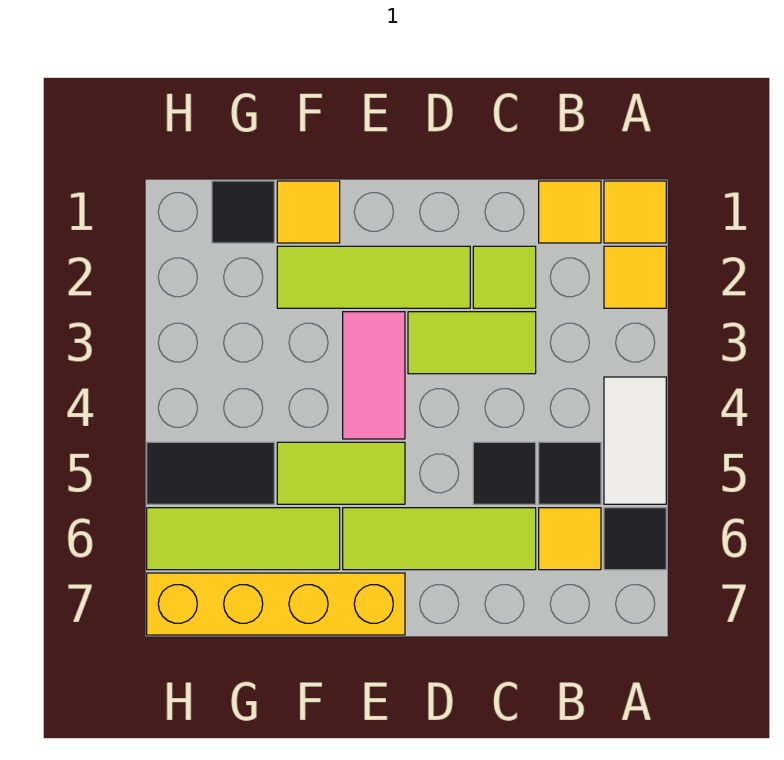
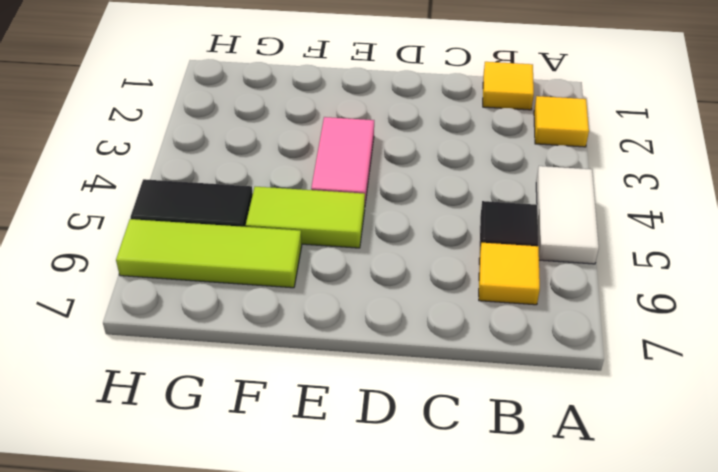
none -> yellow tile A1 level 1
none -> black tile A6 level 1
none -> lime tile C2 level 1

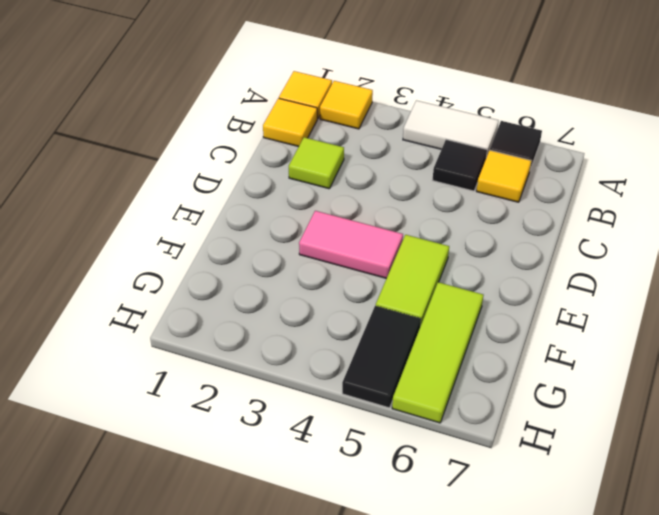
none -> lime tile C3:D3 level 1
none -> black tile C5 level 1
none -> lime tile C6:E6 level 1

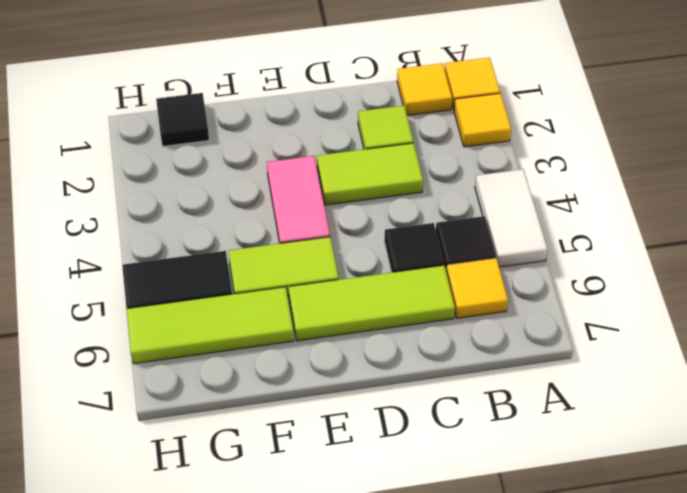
none -> black tile A6 level 1
none -> lime tile D2:F2 level 1
none -> yellow brick E7:H7 level 1

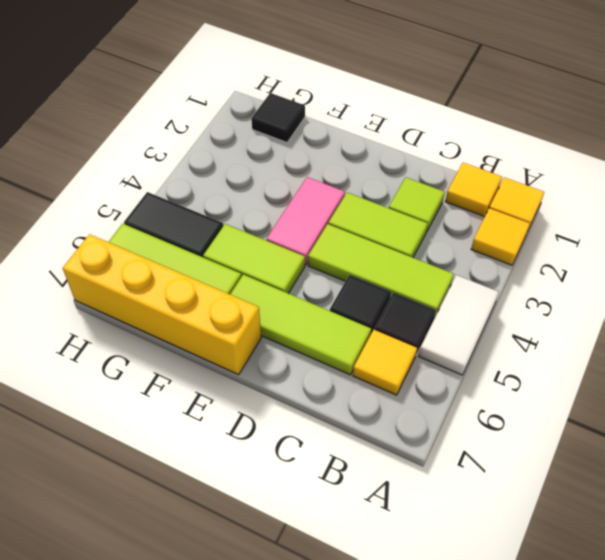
lime tile B4:D4 level 1 -> lime tile D2:F2 level 1
none -> black tile A6 level 1
none -> yellow tile F1 level 1

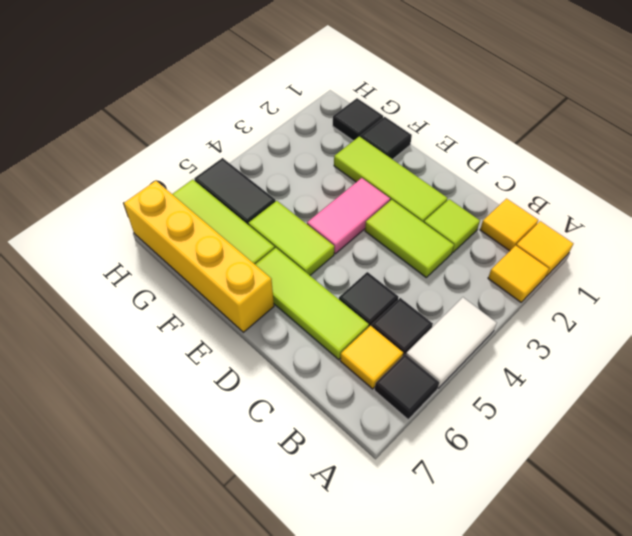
black tile F1 level 1 -> yellow tile F1 level 1

